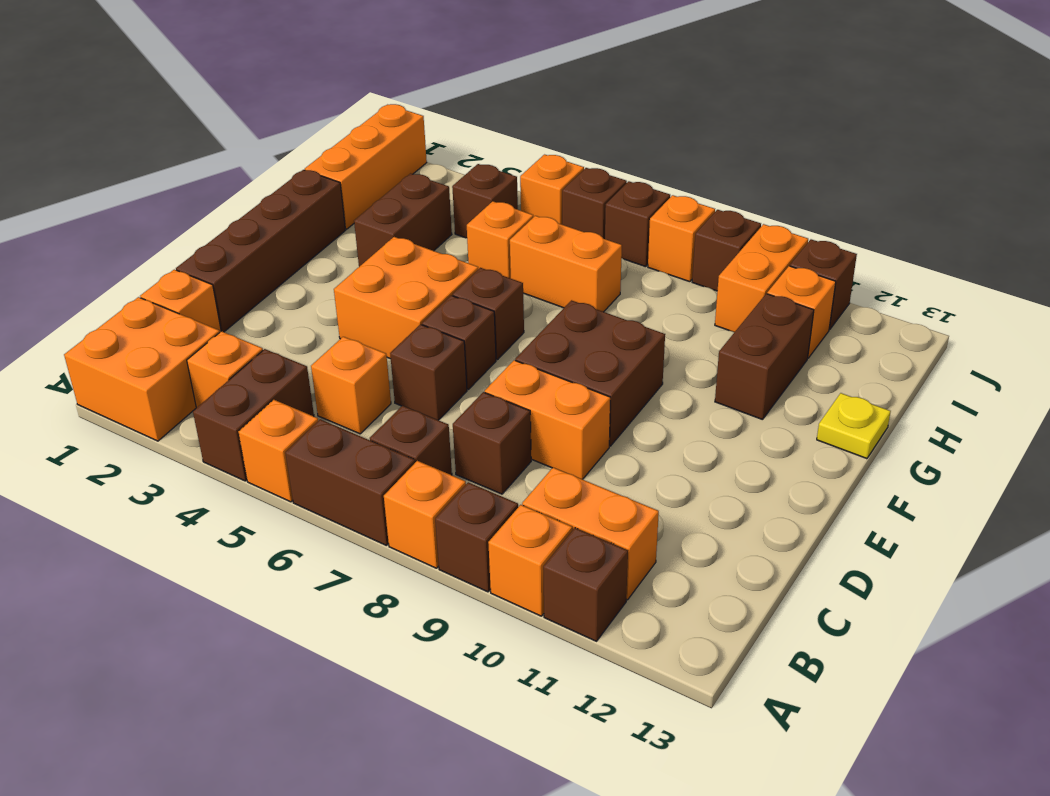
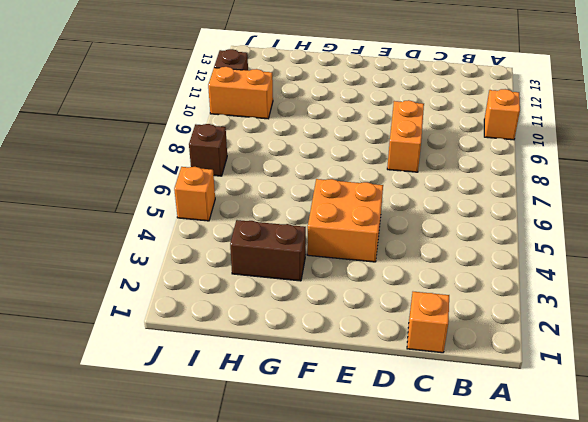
none -> orange brick A1:B2 level 1
none -> brown brick A4:B4 level 1
none -> orange brick A5 level 1
none -> brown brick A6:A7 level 1

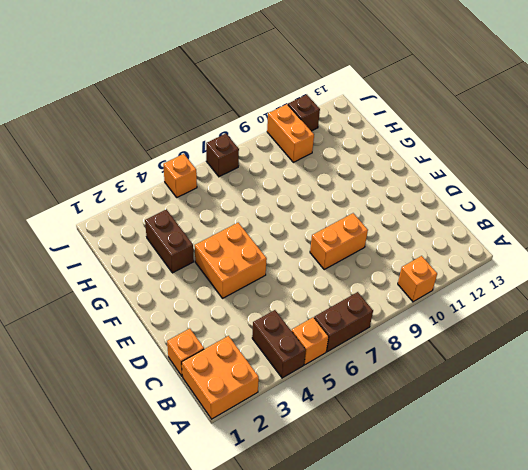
none -> orange brick A8 level 1
none -> brown brick A9 level 1
none -> brown brick A11 level 1
none -> orange brick B3 level 1

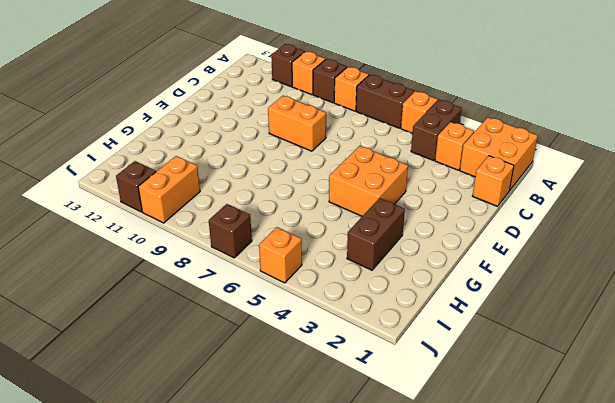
none -> brown brick B7 level 1
none -> orange brick B10:B11 level 1
none -> orange brick C5 level 1
none -> brown brick C8 level 1

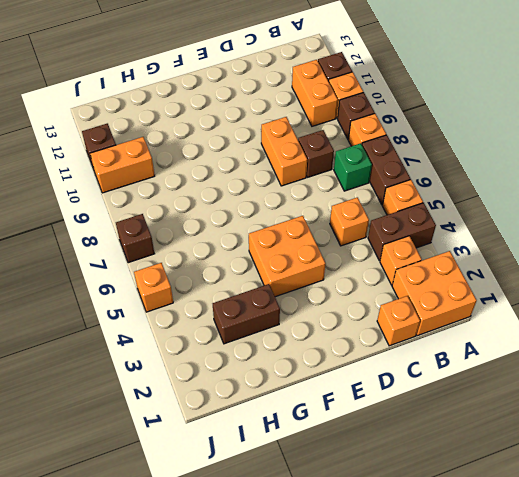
green brick B7 level 1 -> brown brick B7 level 1
none -> brown brick D1:G1 level 1
none -> brown brick D6 level 1
none -> brown brick E6 level 1
none -> brown brick E8:F9 level 1

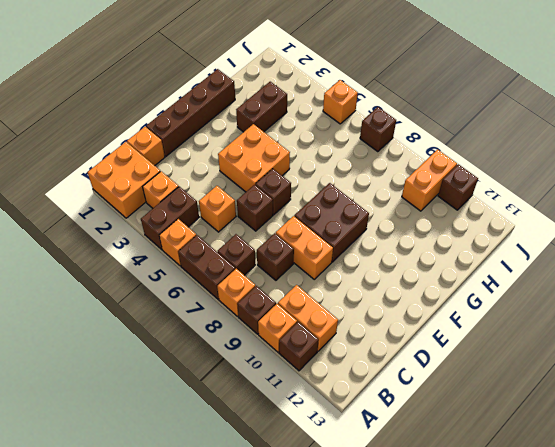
none -> brown brick F6 level 1
none -> brown brick G11:H11 level 1
none -> yellow plate G13 level 1
none -> orange brick H1:J1 level 1

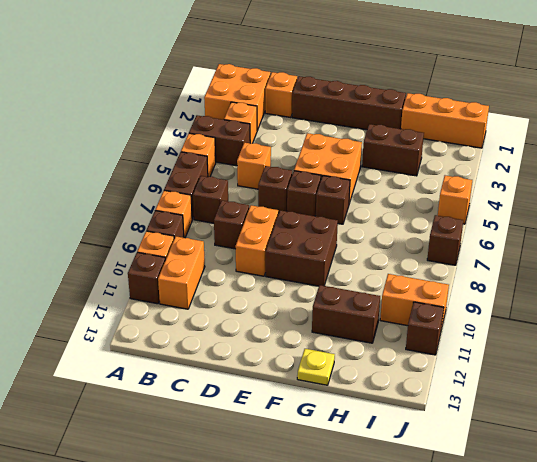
none -> orange brick H5 level 1
none -> orange brick H6:H7 level 1
none -> brown brick I4 level 1
none -> orange brick I11 level 1

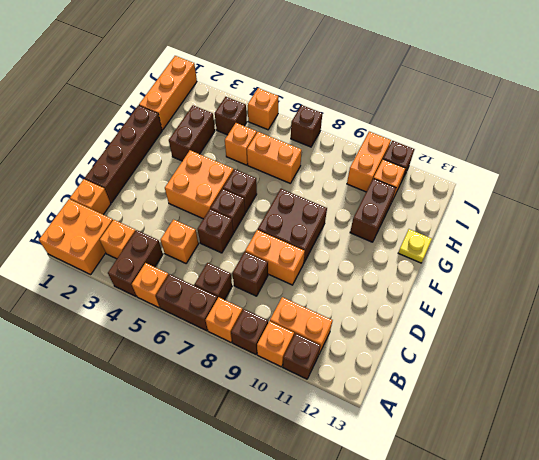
none -> brown brick J6 level 1
none -> orange brick J8 level 1
none -> brown brick J9 level 1

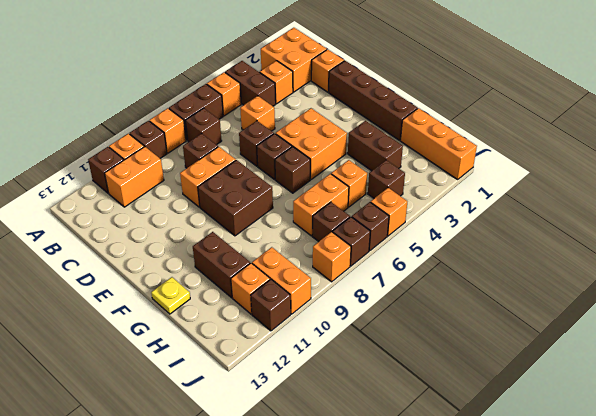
brown brick I7 level 1 -> brown brick J9 level 1

